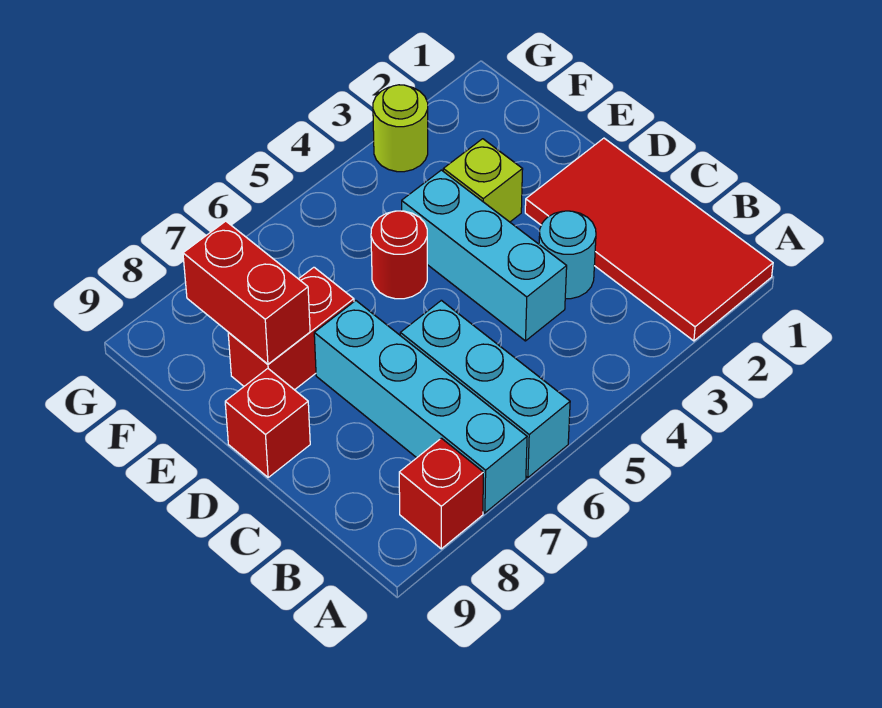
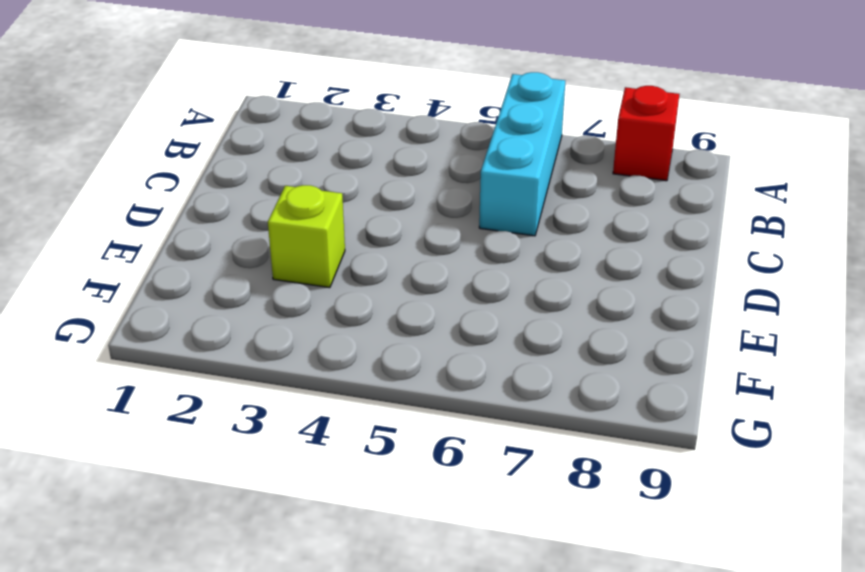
none -> red tile A1:D2 level 1
none -> cyan brick A7:D7 level 1
none -> cyan round brick C3 level 1

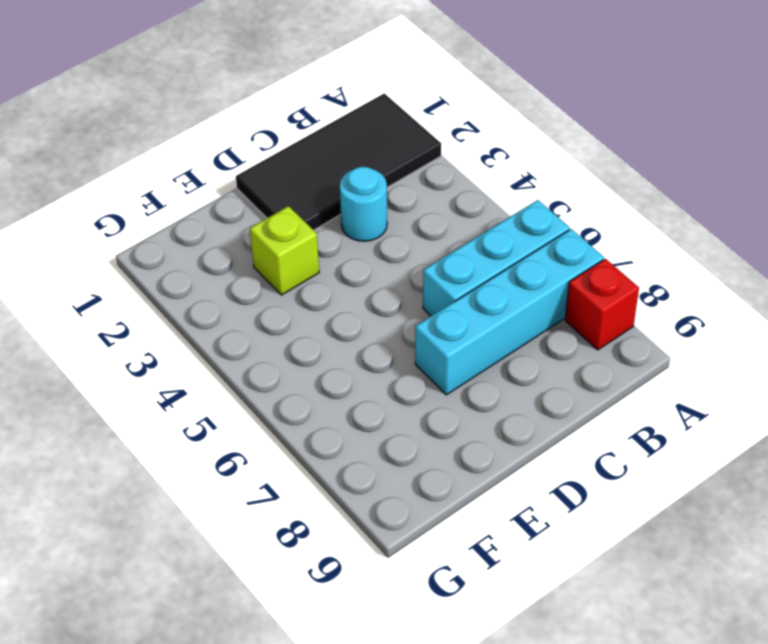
black tile A1:D2 level 1 -> red tile A1:D2 level 1
none -> cyan brick C4:E4 level 1
none -> red brick D9 level 1
none -> red round brick E5 level 1

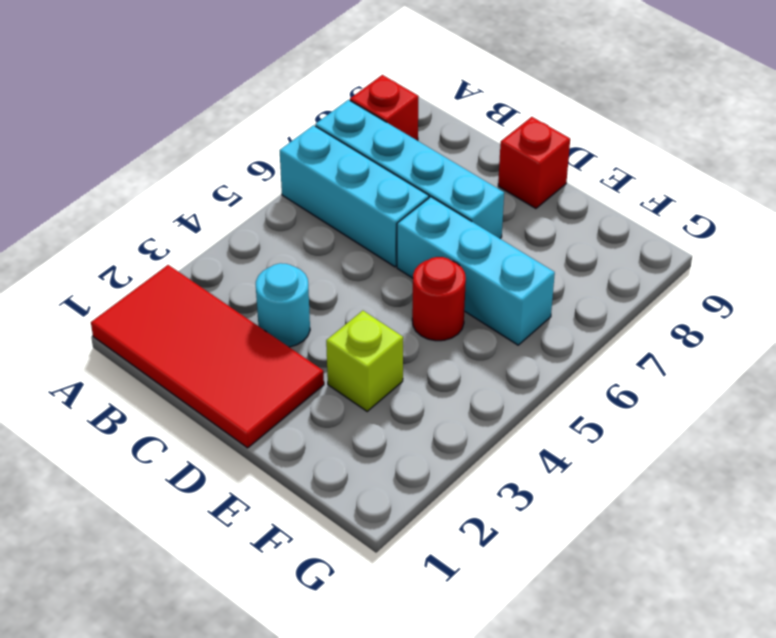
cyan brick D6:F6 level 1 -> cyan brick C4:E4 level 1
none -> red brick E7:E8 level 1
none -> lime round brick G3 level 1
none -> red brick E8:F8 level 2

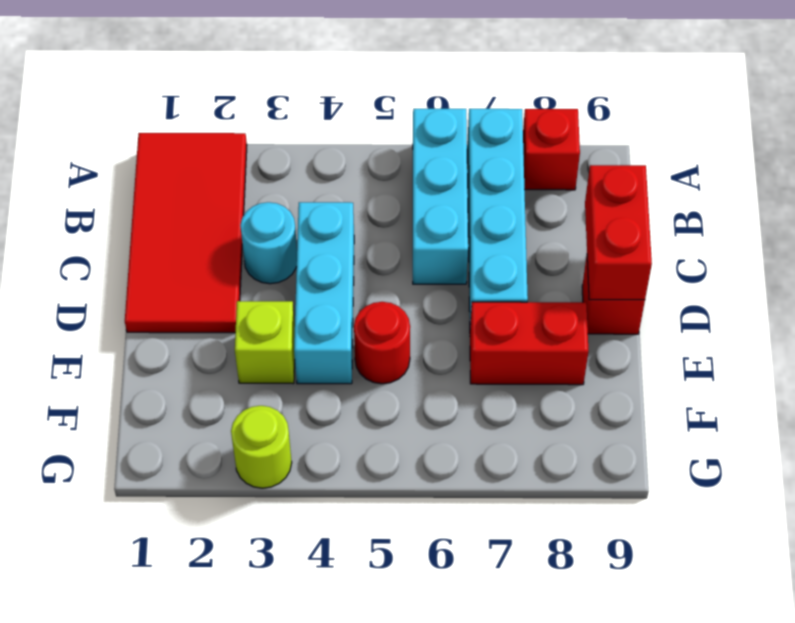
red brick C9:D9 level 2 -> red brick E8:F8 level 2

